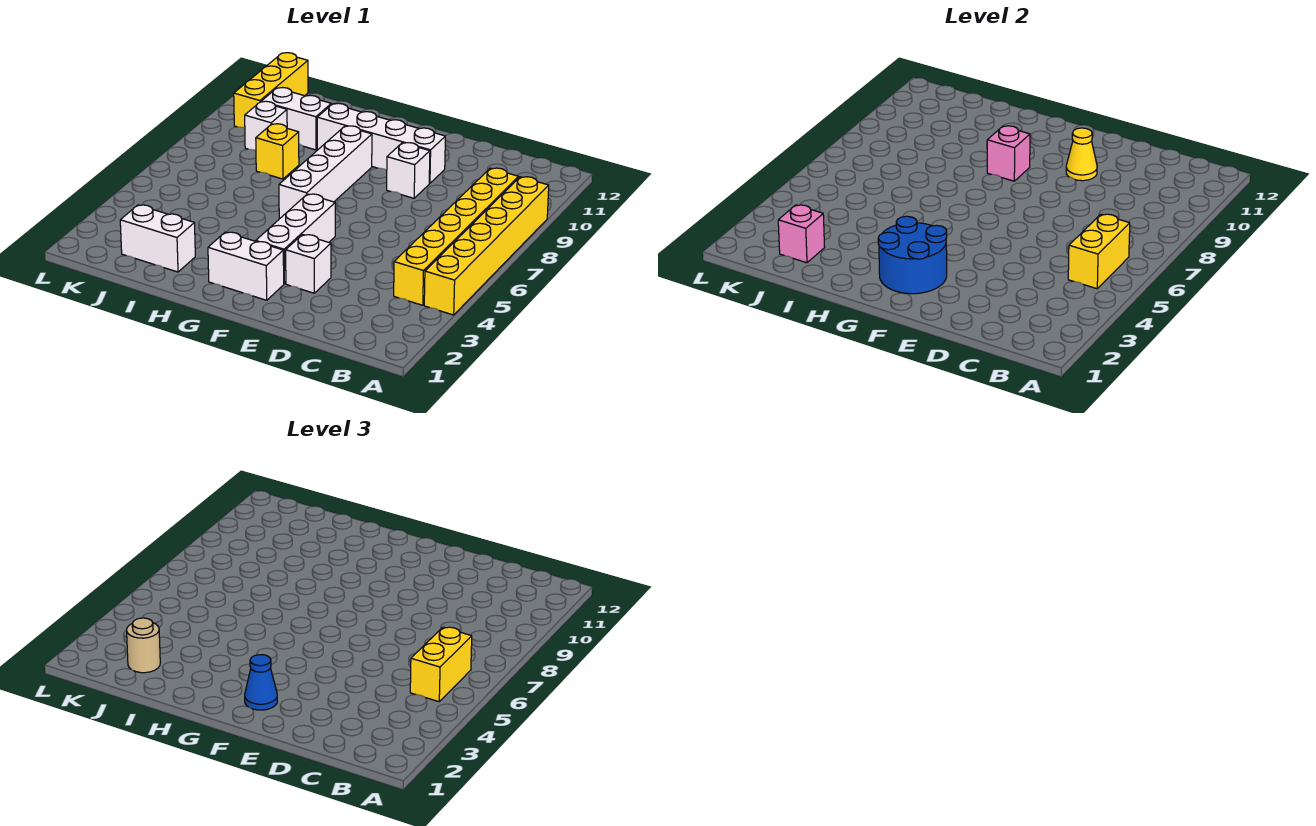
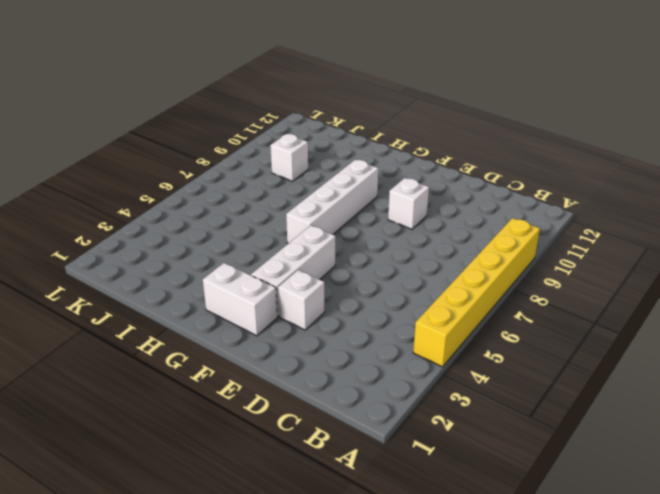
none -> yellow brick B4:B9 level 1
none -> white brick E10:H10 level 1
none -> white brick I2:J2 level 1

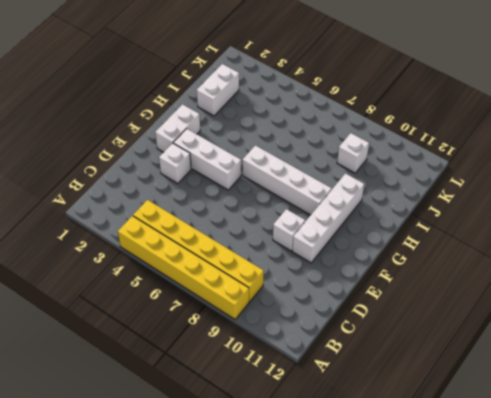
none -> yellow brick I8 level 1
none -> white brick I10:J10 level 1
none -> yellow brick K10:K12 level 1

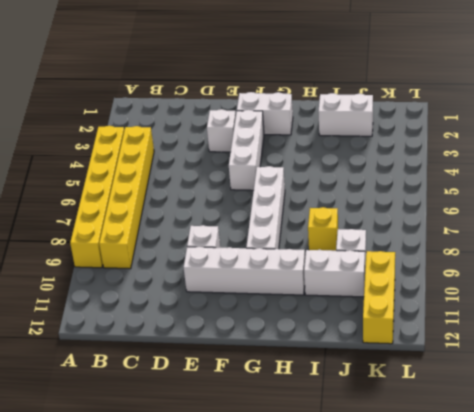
none -> yellow brick B5:B6 level 2
none -> yellow cone E10 level 2
none -> blue round brick F2:G3 level 2

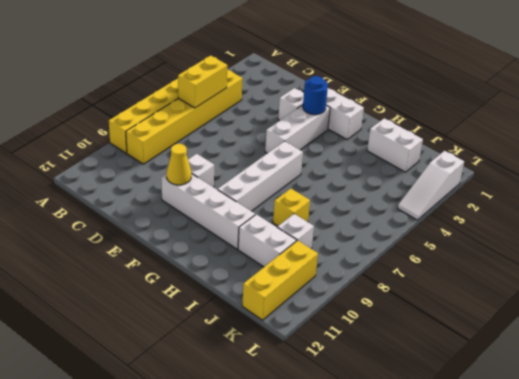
blue round brick F3 level 2 -> blue round brick F2:G3 level 2
white slope L2:L4 level 1 top 2 -> none
none -> pink brick G9 level 2
none -> pink brick J2 level 2
none -> yellow brick B5:B6 level 3

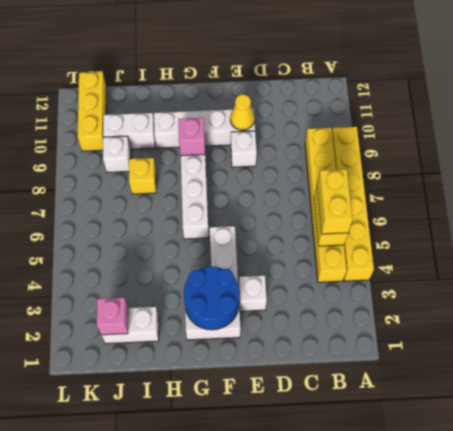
none -> blue cone F2 level 3
none -> tan round brick J2 level 3

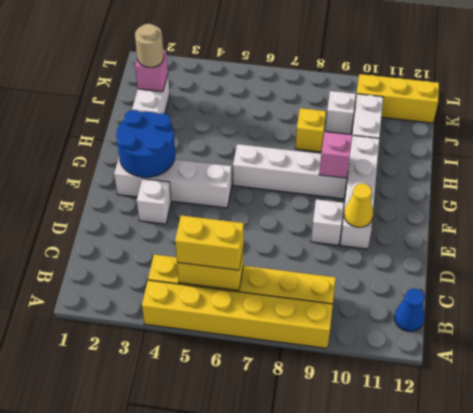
blue cone B12 level 1 -> blue cone F2 level 3

